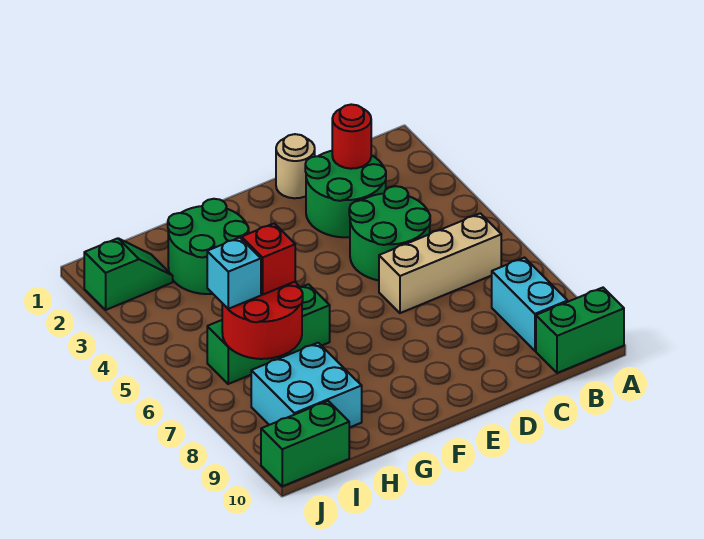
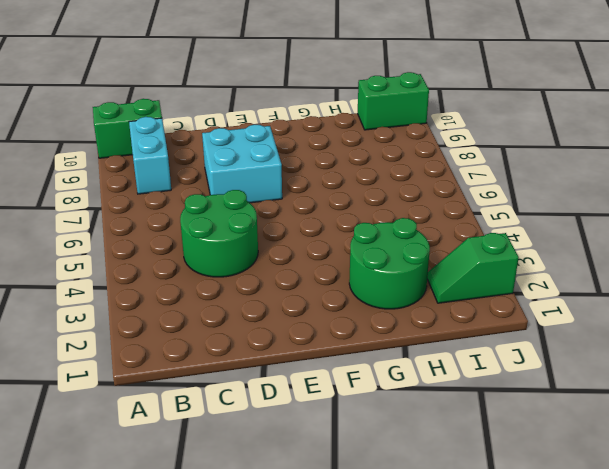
cyan brick D7:E8 level 1 -> cyan brick H8:I9 level 1
none -> tan brick B6:D6 level 1
none -> green round brick C2:D3 level 1
none -> tan round brick D1 level 1

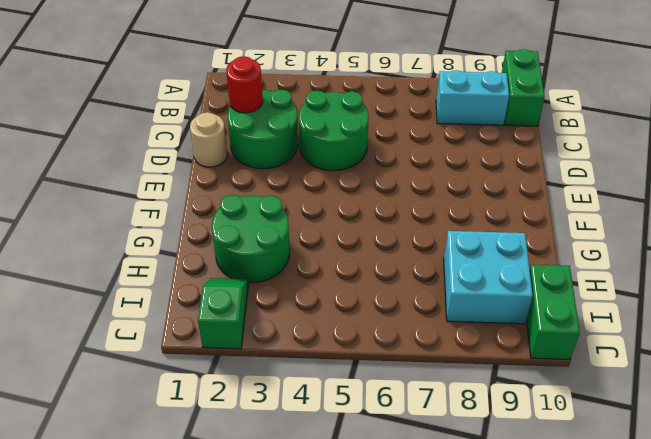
none -> tan brick B6:D6 level 1
none -> green brick G6:I6 level 1
none -> red round brick H6:I7 level 2

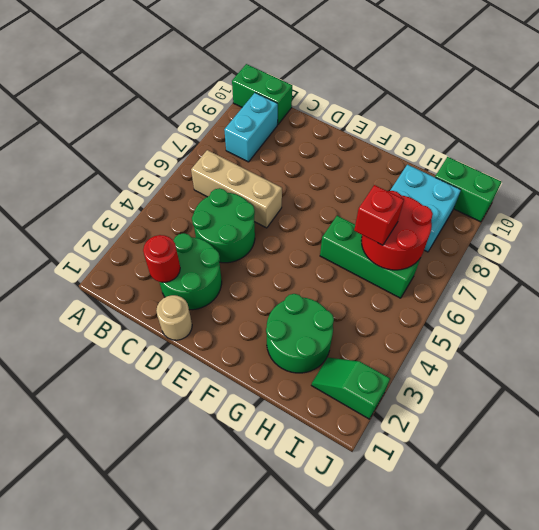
none -> cyan brick I6 level 3

